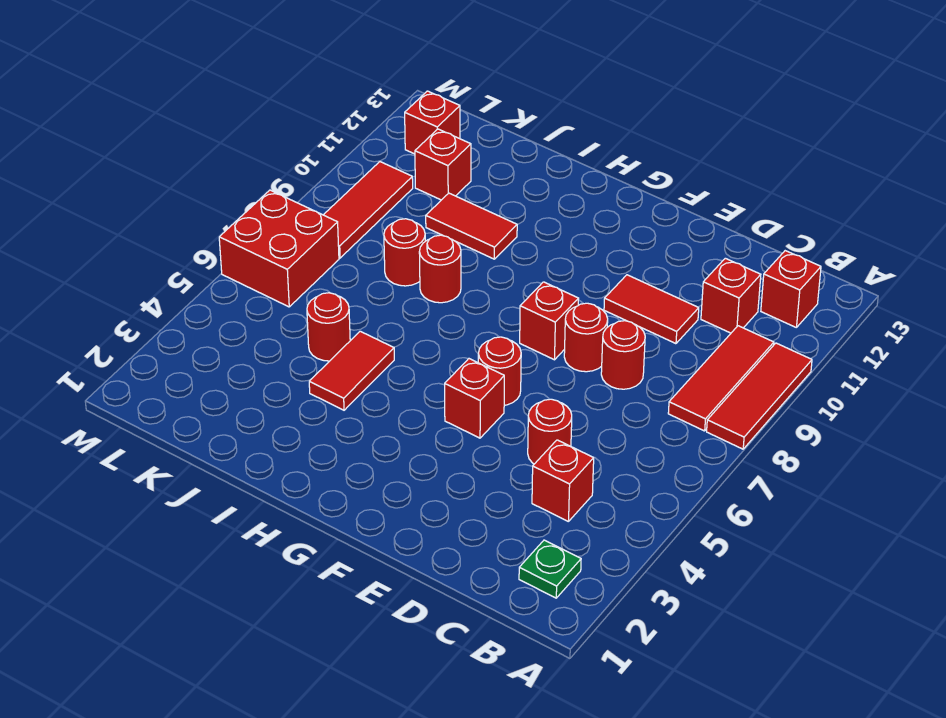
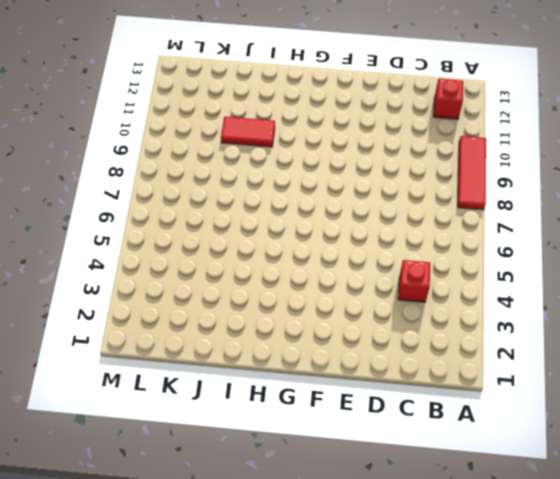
none -> green plate B2 level 1
none -> red tile B8:B10 level 1
none -> red brick C11 level 1

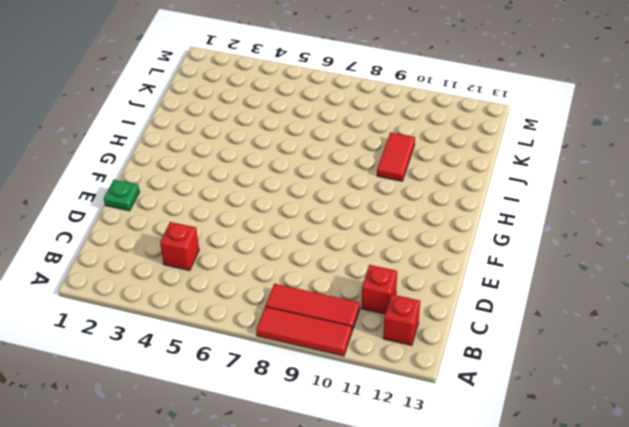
green plate E1 level 1 -> green plate B2 level 1
none -> red round brick D5 level 1
none -> red round brick D8 level 1
none -> red tile D10:E10 level 1

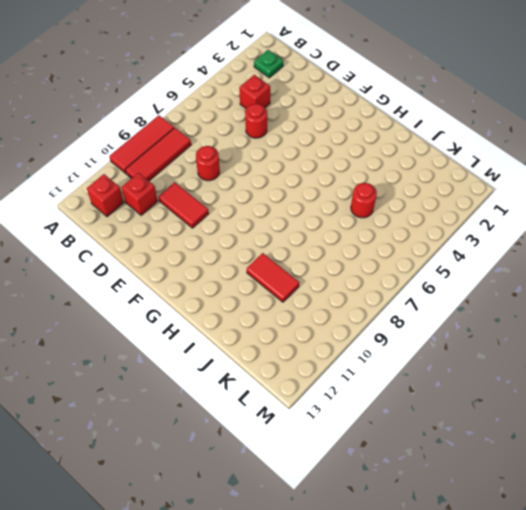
none -> red round brick E8 level 1
none -> red brick F5 level 1
none -> red round brick F6 level 1

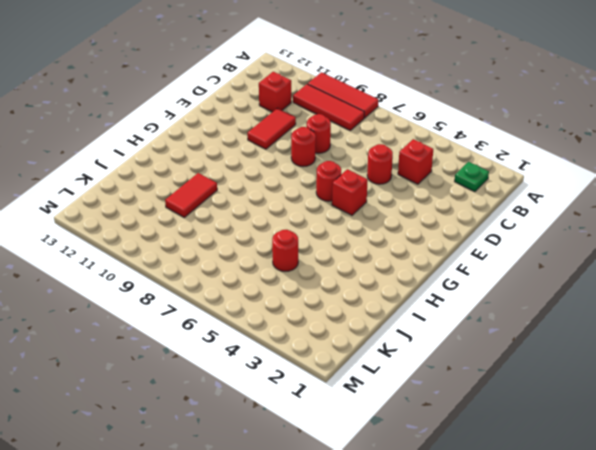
none -> red brick B12 level 1
none -> red brick F8 level 1
none -> red tile I4:I5 level 1

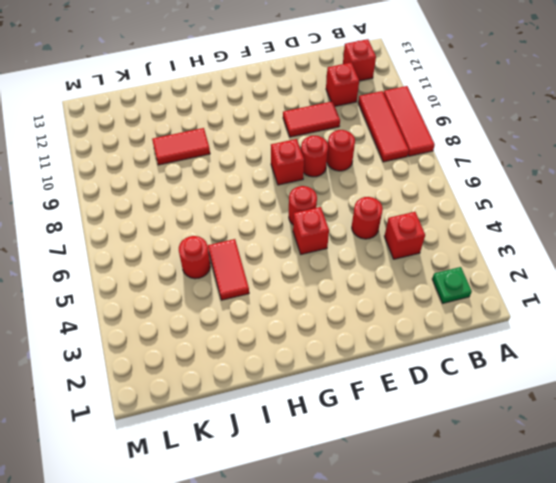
none -> red round brick I8 level 1
none -> red round brick J8 level 1
none -> red brick K11 level 1

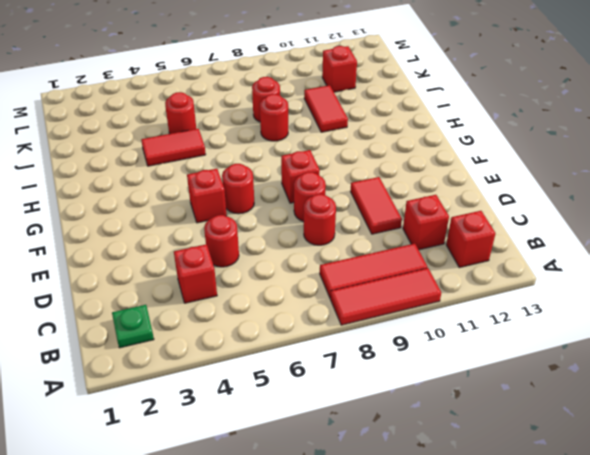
none -> red brick L6:M7 level 1
none -> red tile L8:L10 level 1
none -> red brick L12 level 1

